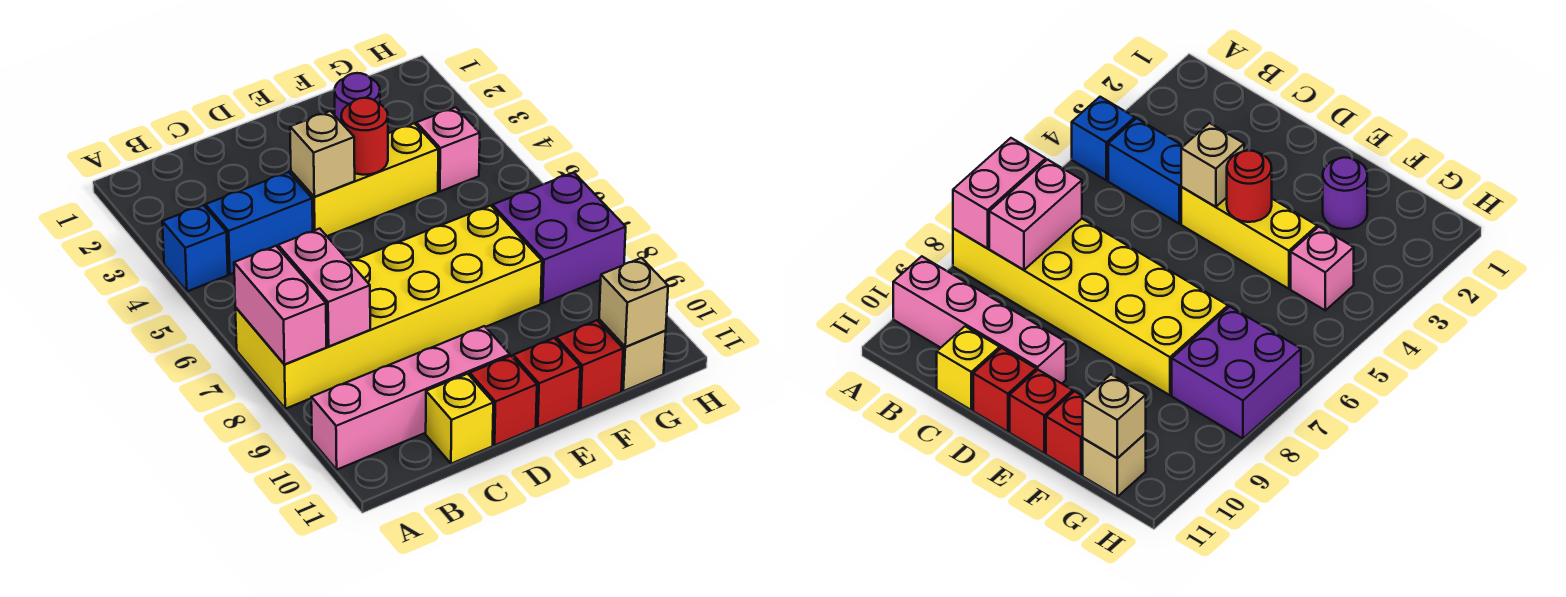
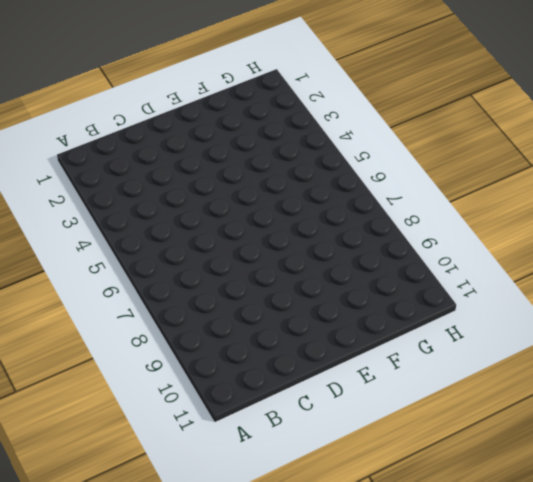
none -> blue brick A4 level 1
none -> yellow brick A7:F8 level 1
none -> pink brick A10:D10 level 1

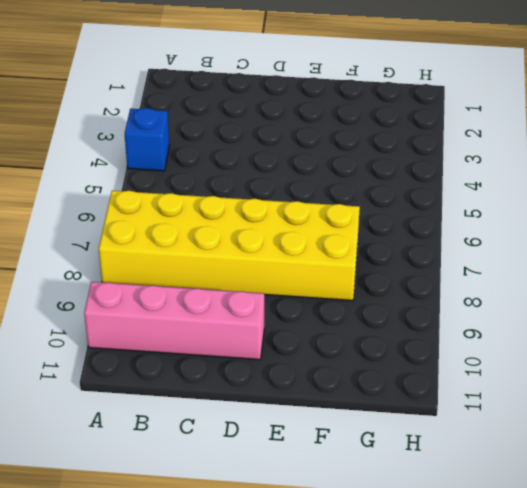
none -> blue brick B4:C4 level 1
none -> yellow brick C11 level 1
none -> yellow brick D4:F4 level 1

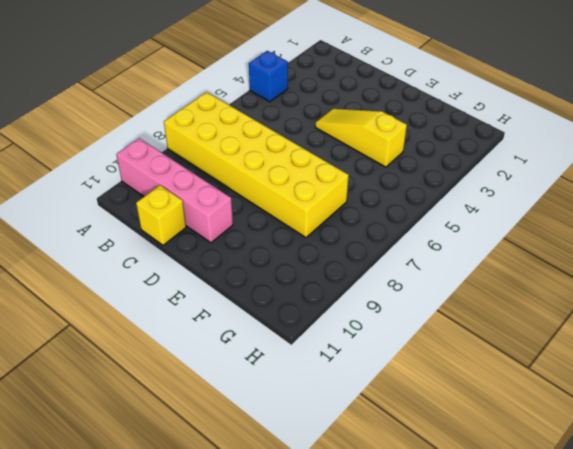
yellow slope D4:F4 level 1 top F -> yellow brick D4:F4 level 1
none -> blue brick B4:C4 level 1
none -> red brick D11 level 1
none -> red brick E11 level 1

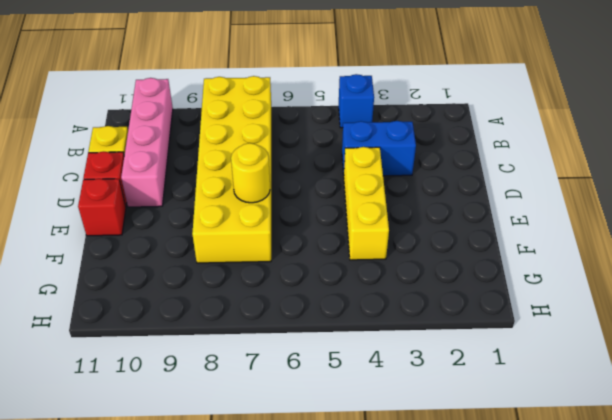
blue brick C3:C4 level 1 -> blue brick B4:C4 level 1
yellow round brick E7 level 2 -> none
none -> purple round brick F2 level 1
none -> red brick F11 level 1
none -> pink brick G4 level 1

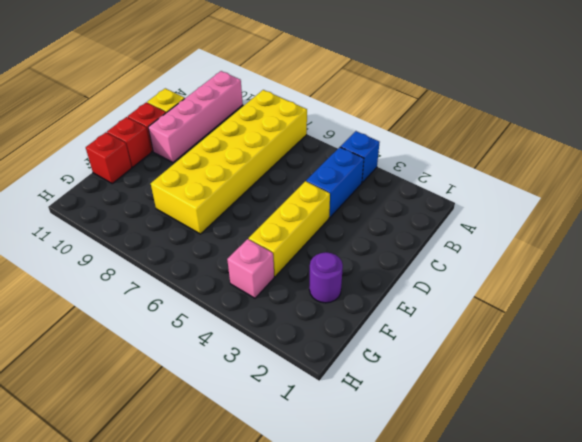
none -> purple brick G7:H8 level 1
none -> tan brick G11 level 1
none -> pink brick A7:A8 level 2

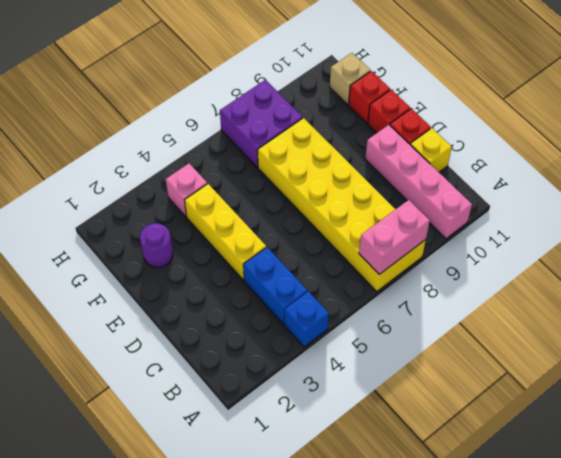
none -> pink brick B7:B8 level 2
none -> tan brick D4 level 2
none -> red round brick E4 level 2

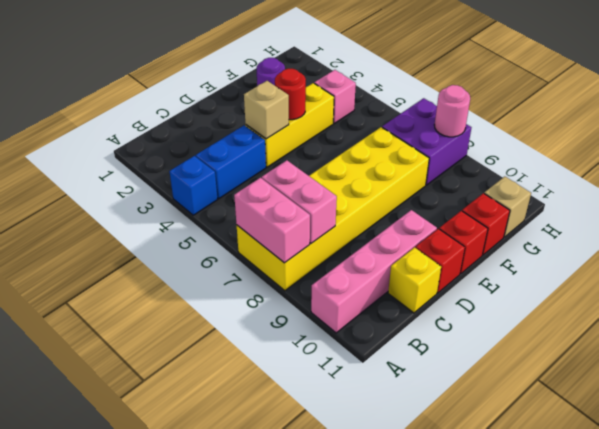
pink round brick H8 level 2 -> none
none -> tan brick G11 level 2

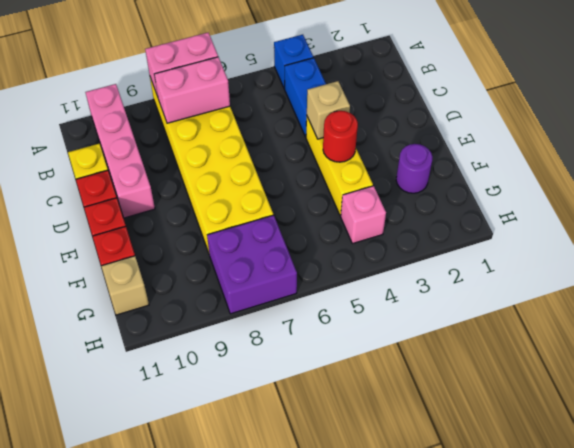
none -> tan brick G11 level 2

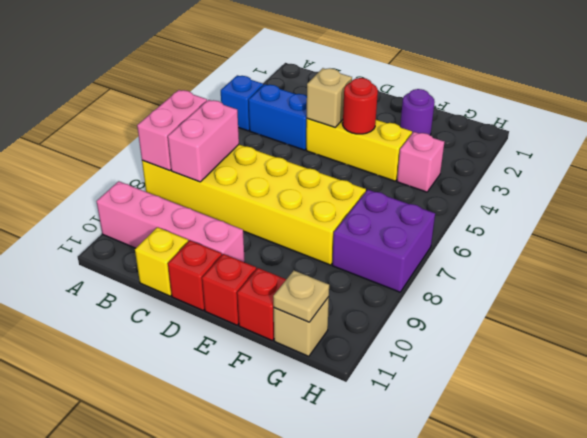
tan plate G11 level 2 -> tan brick G11 level 2

